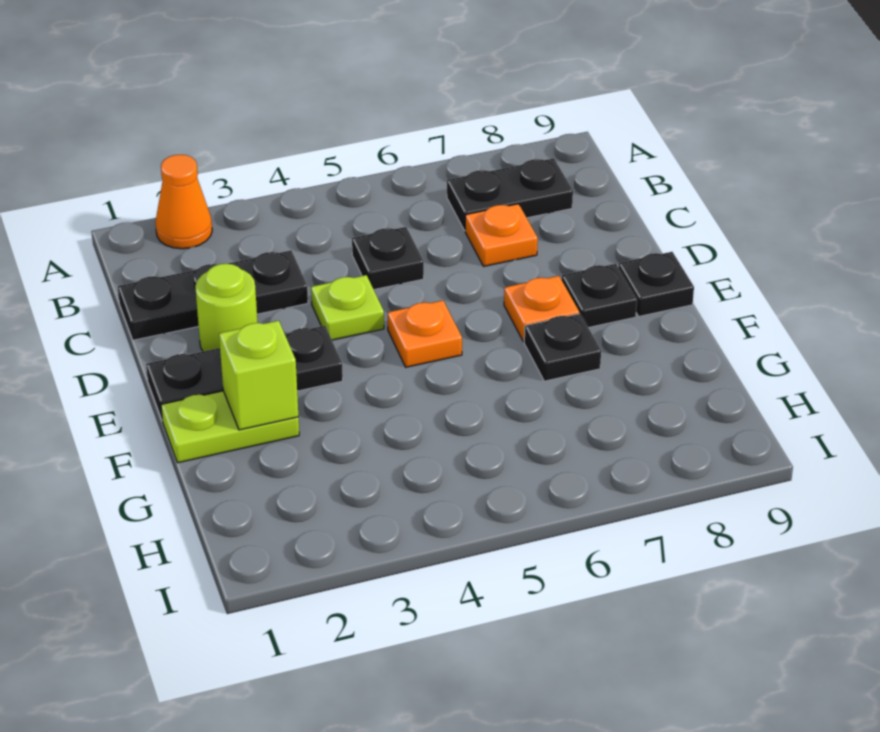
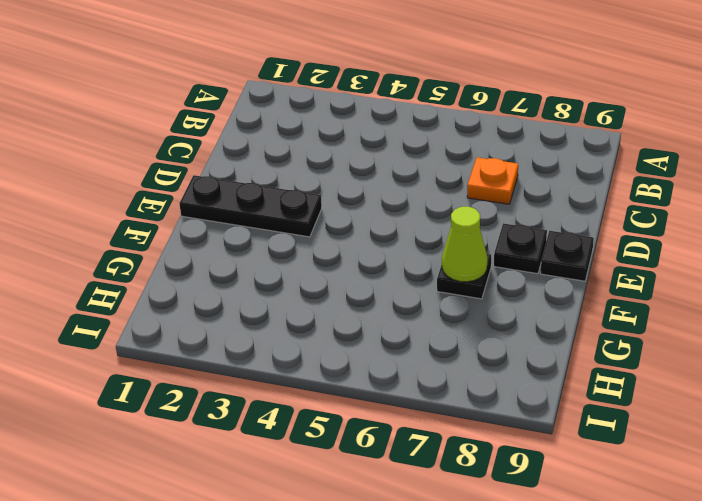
lime cone F7 level 2 -> none
none -> orange cone A2 level 1
none -> black plate B7:B8 level 1
none -> black plate C1:C3 level 1

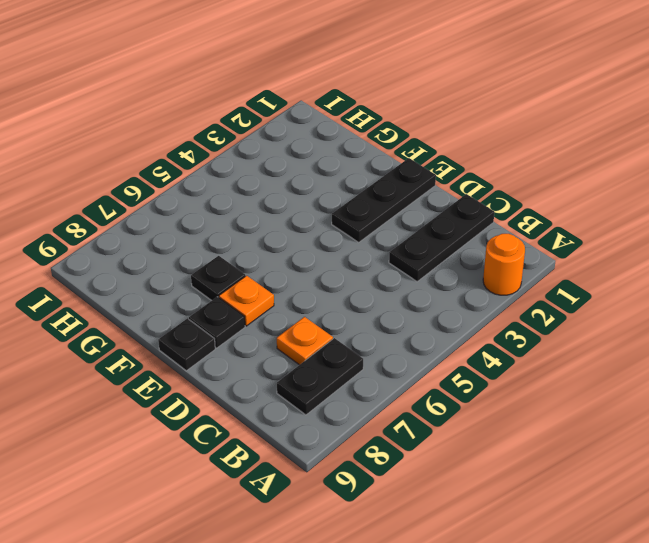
orange round brick A2 level 1 -> orange cone A2 level 1
none -> black plate C5 level 1
none -> lime round brick D2 level 1
none -> lime plate D4 level 1

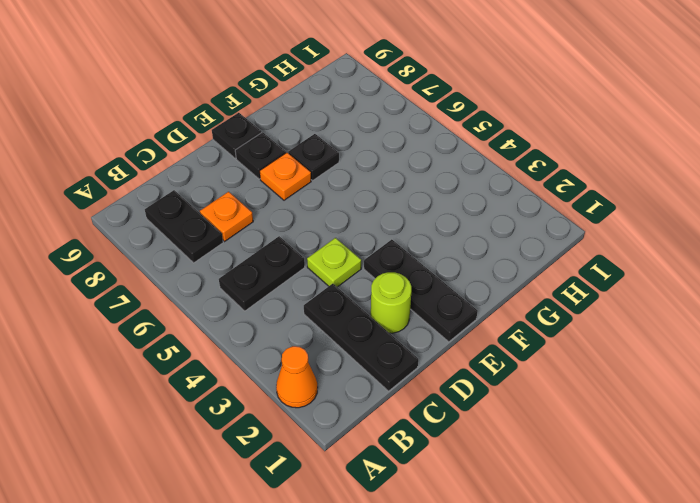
black plate B5:C5 level 1 -> black plate C5 level 1
none -> orange plate E5 level 1
none -> lime plate F1:F2 level 1
none -> lime brick F2 level 2

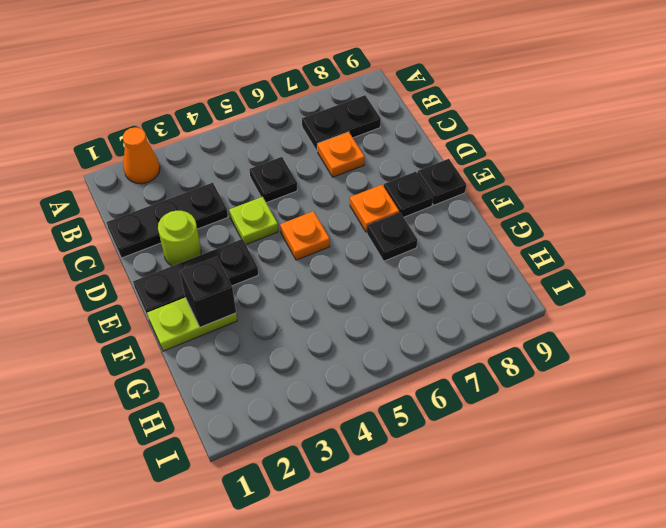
black brick F2 level 2 -> lime brick F2 level 2

